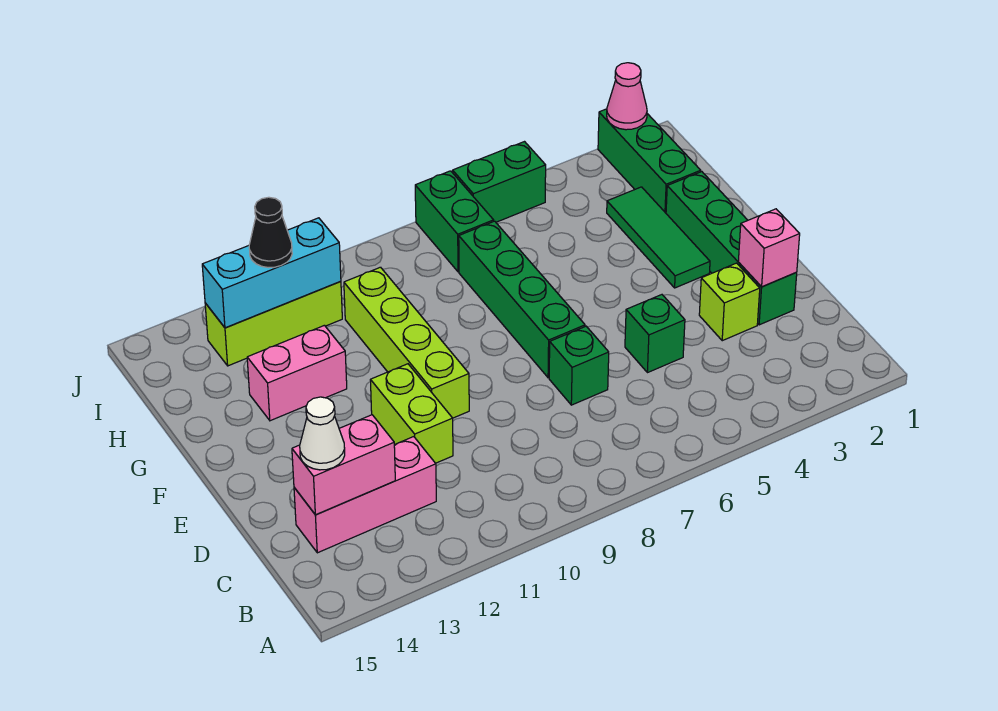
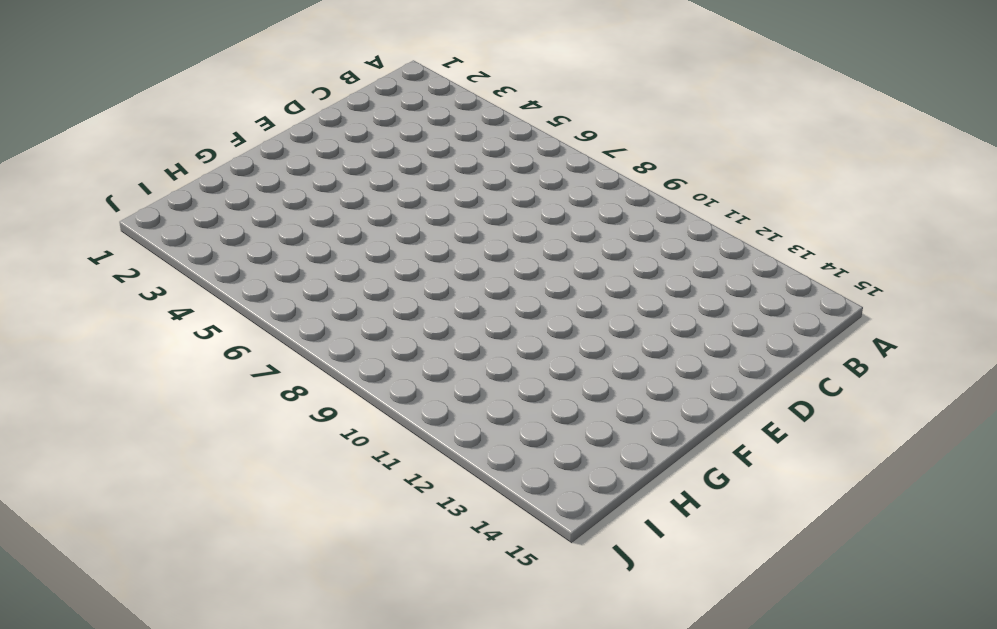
none -> pink brick C12:C14 level 1
none -> green brick D2:G2 level 1
none -> lime brick D3 level 1

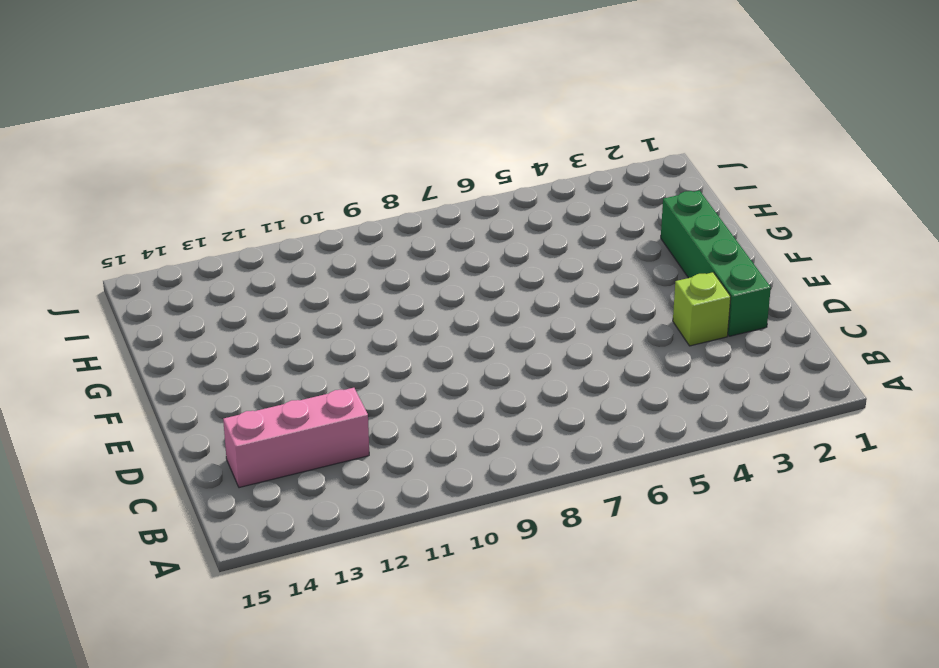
none -> green brick D5 level 1
none -> green brick D7 level 1
none -> lime brick D11:E11 level 1

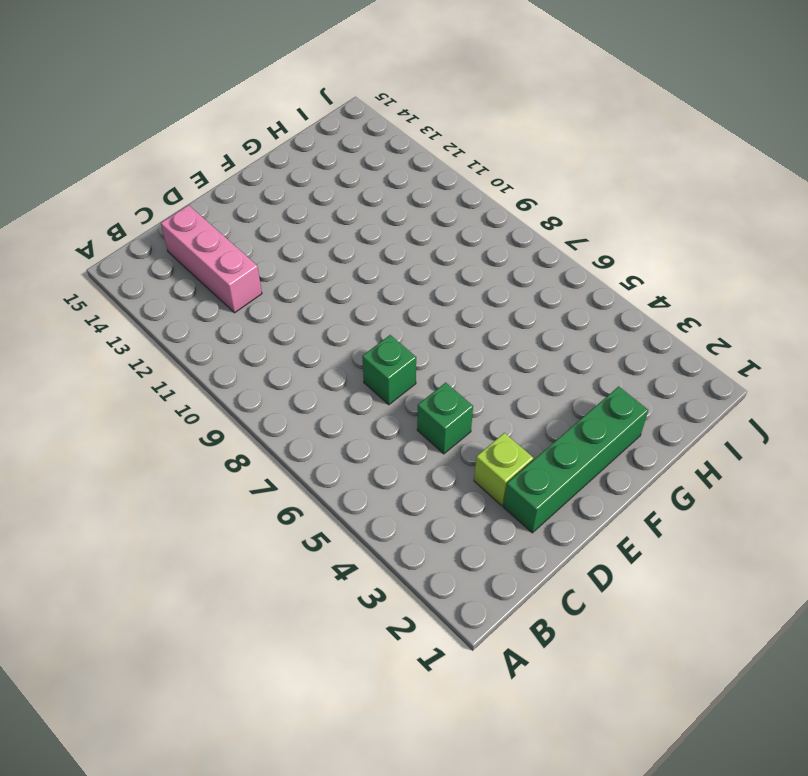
none -> lime brick D11:E11 level 1
none -> green brick E7:H7 level 1
none -> lime brick E10:H10 level 1

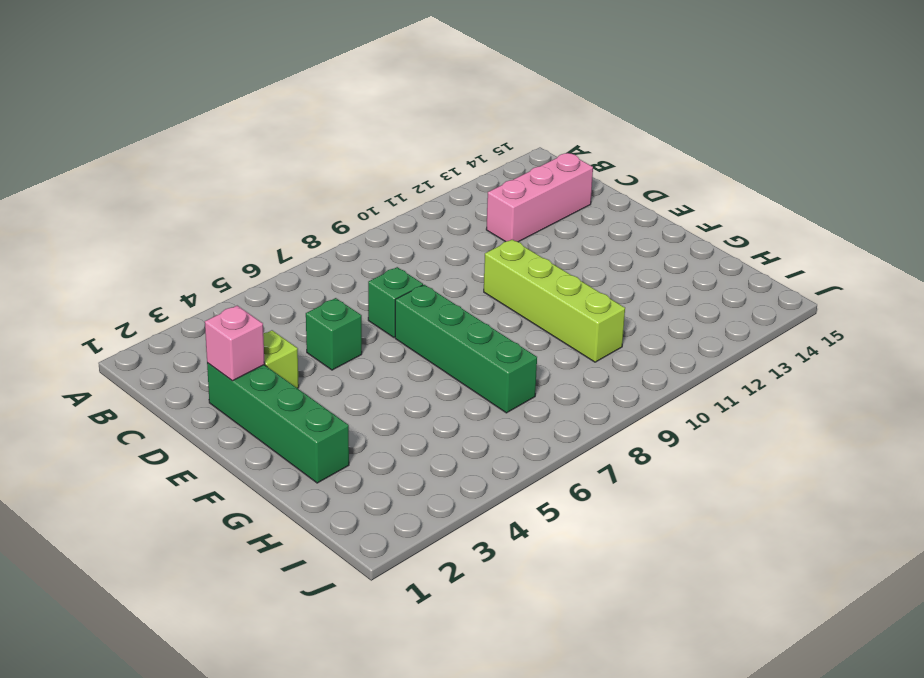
none -> lime brick D11:E11 level 1
none -> green tile F3:H3 level 1
none -> pink brick G12:G13 level 1

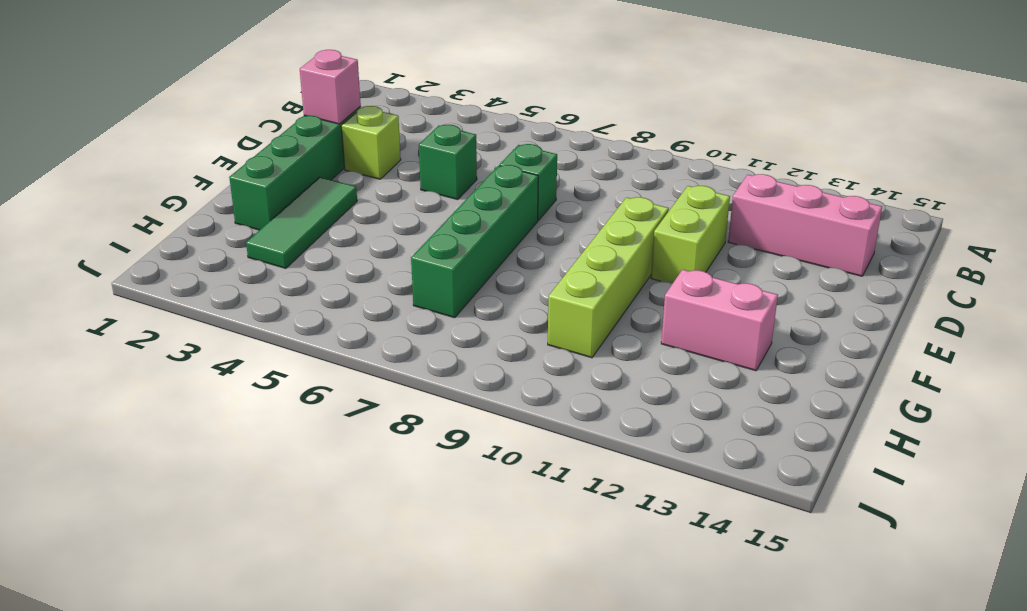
none -> green brick H2:J2 level 1
none -> green brick I7:J7 level 1
none -> lime brick I11:I13 level 1

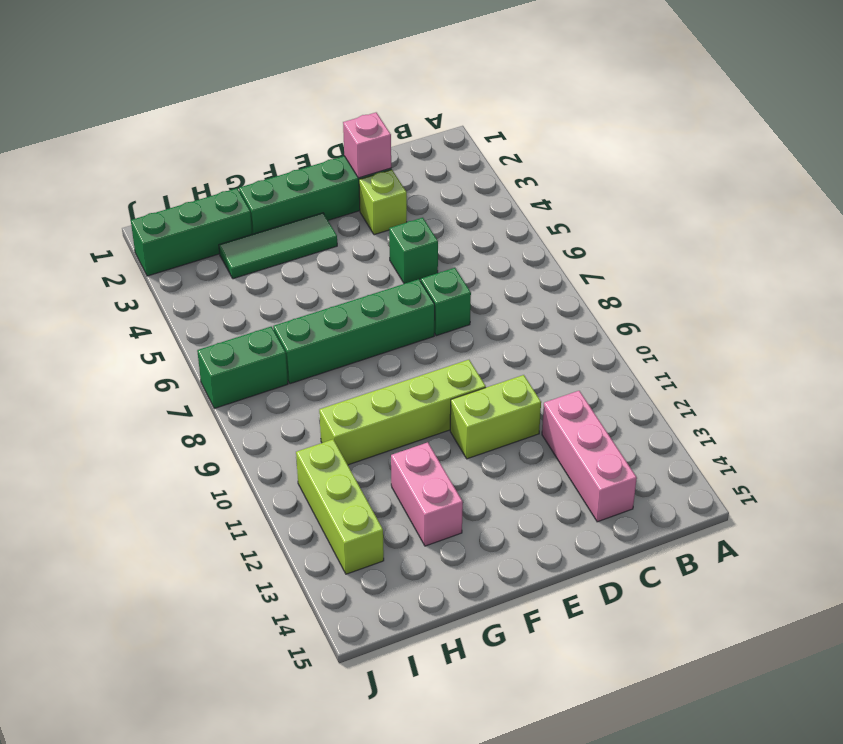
none -> green brick J5:J6 level 1
none -> pink brick C13:C14 level 2
none -> cyan brick I11:I13 level 2

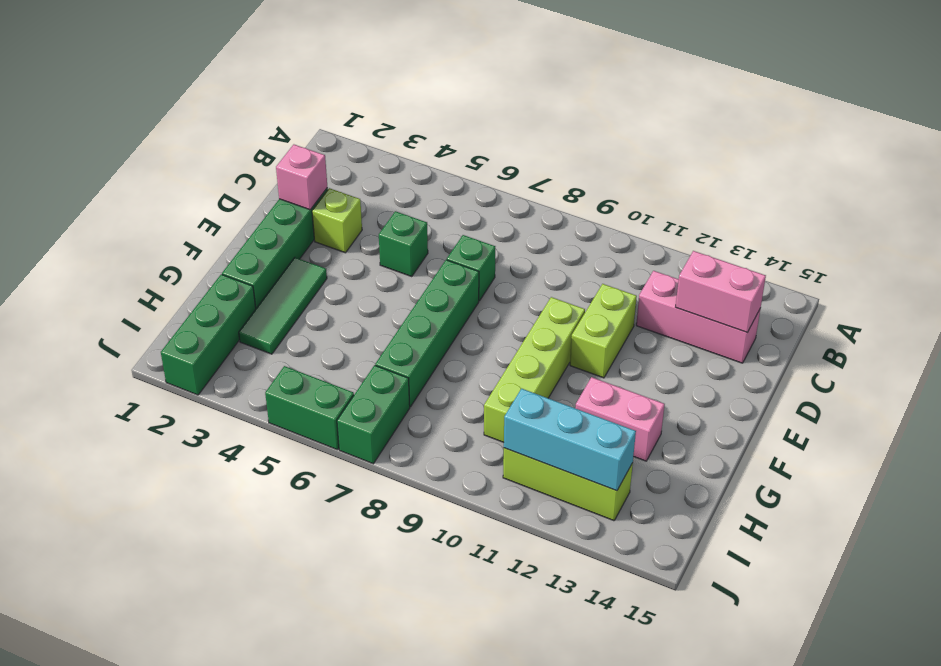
none -> pink cone J2 level 2
none -> white cone C14 level 3
none -> black cone I12 level 3

